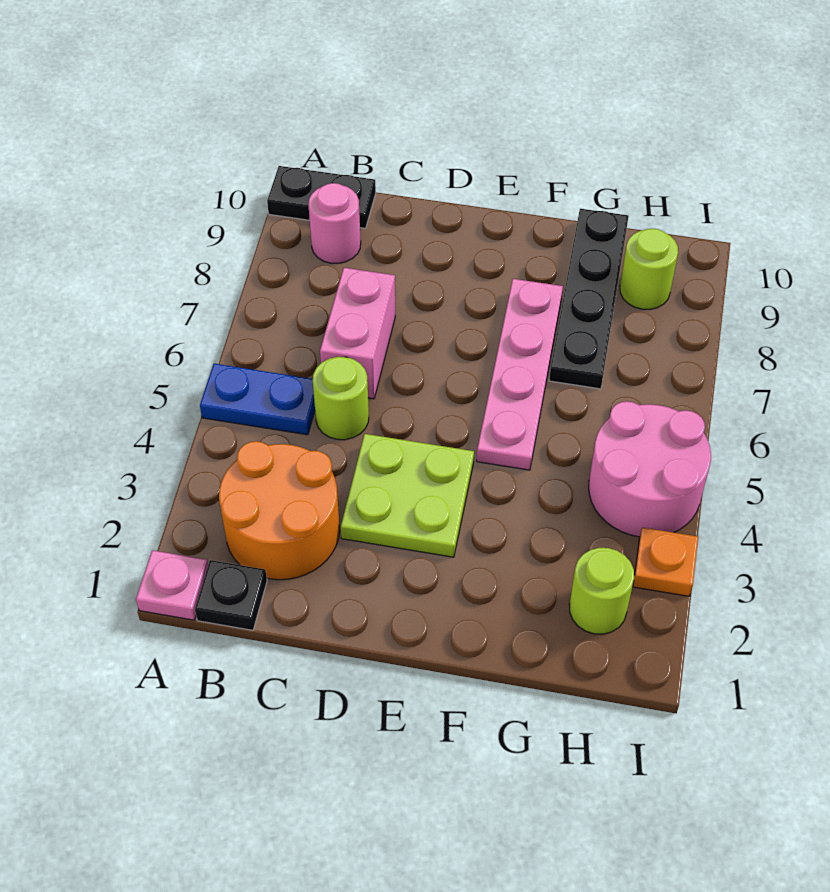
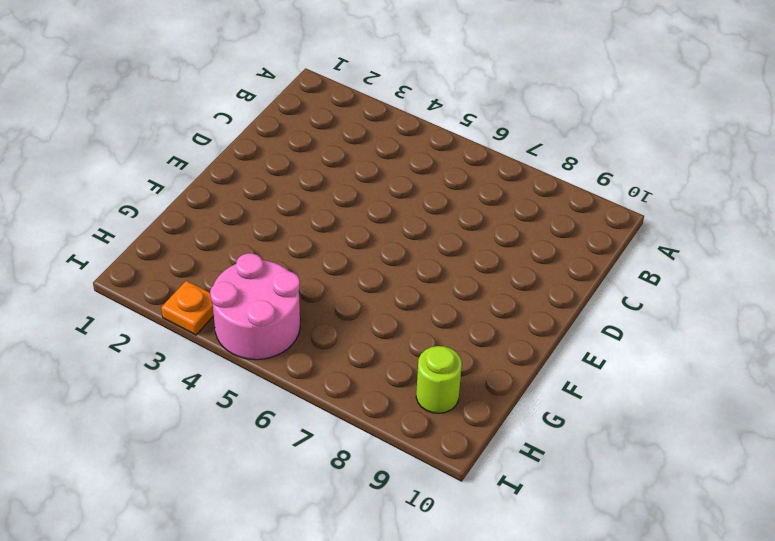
none -> pink plate A1 level 1
none -> blue plate A5:B5 level 1
none -> black plate A10:B10 level 1

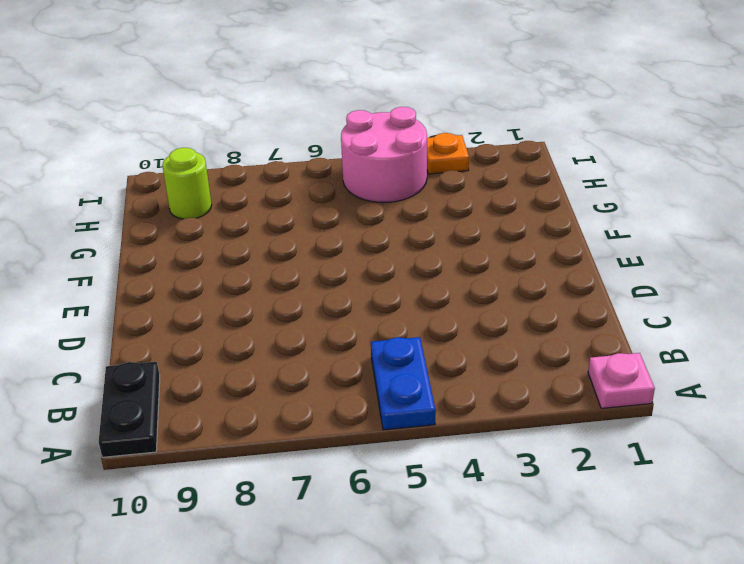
none -> black plate B1 level 1
none -> orange round brick B2:C3 level 1
none -> pink round brick B9 level 1

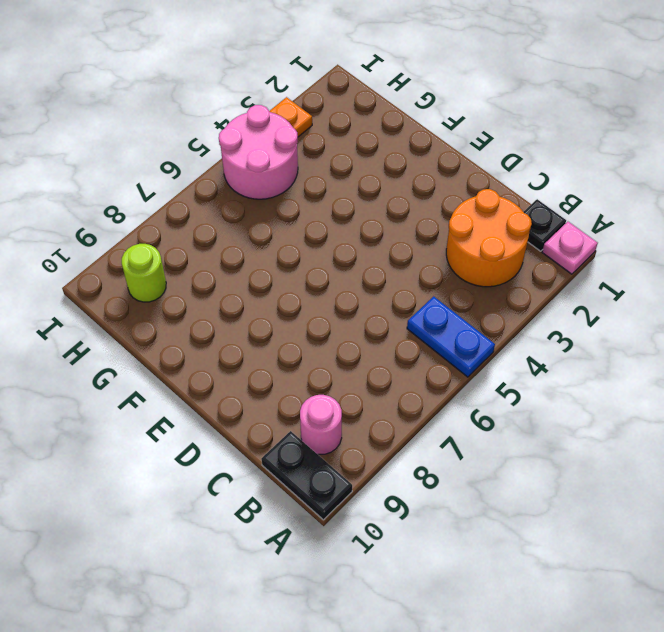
none -> lime round brick C5 level 1
none -> pink brick C6:C7 level 1
none -> lime plate D3:E4 level 1

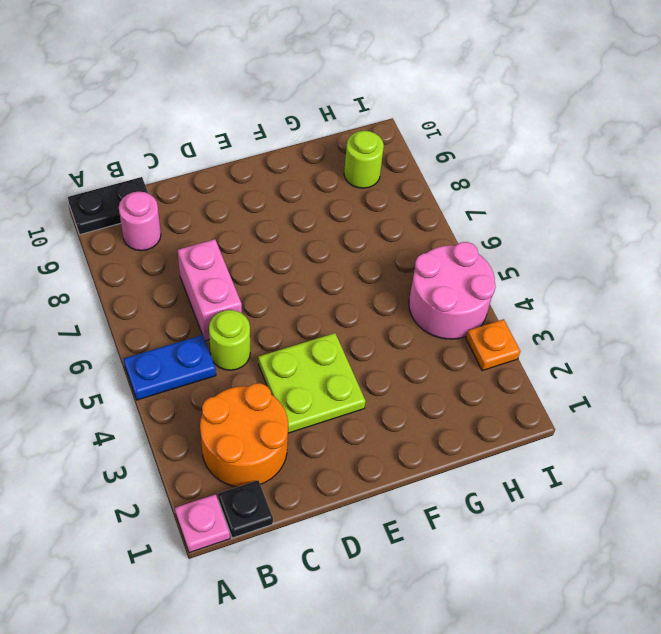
none -> pink plate F5:F8 level 1
none -> black plate G7:G10 level 1
none -> lime round brick H2 level 1

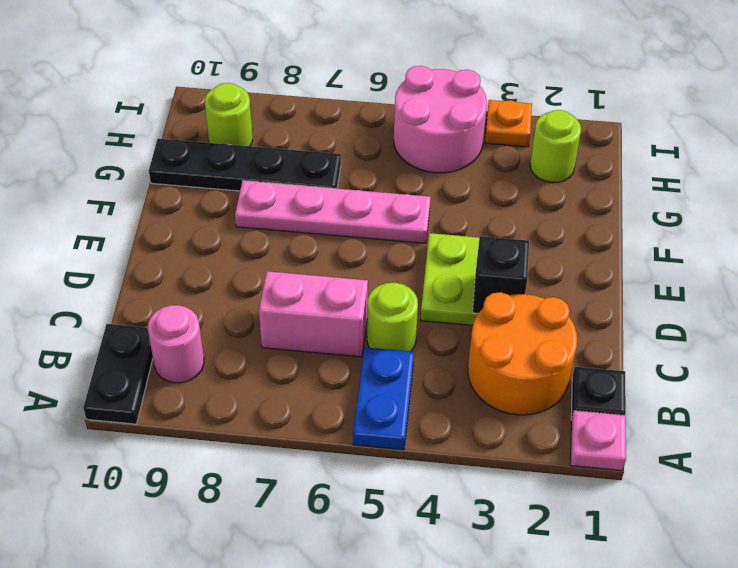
black brick D3 level 2 -> none

